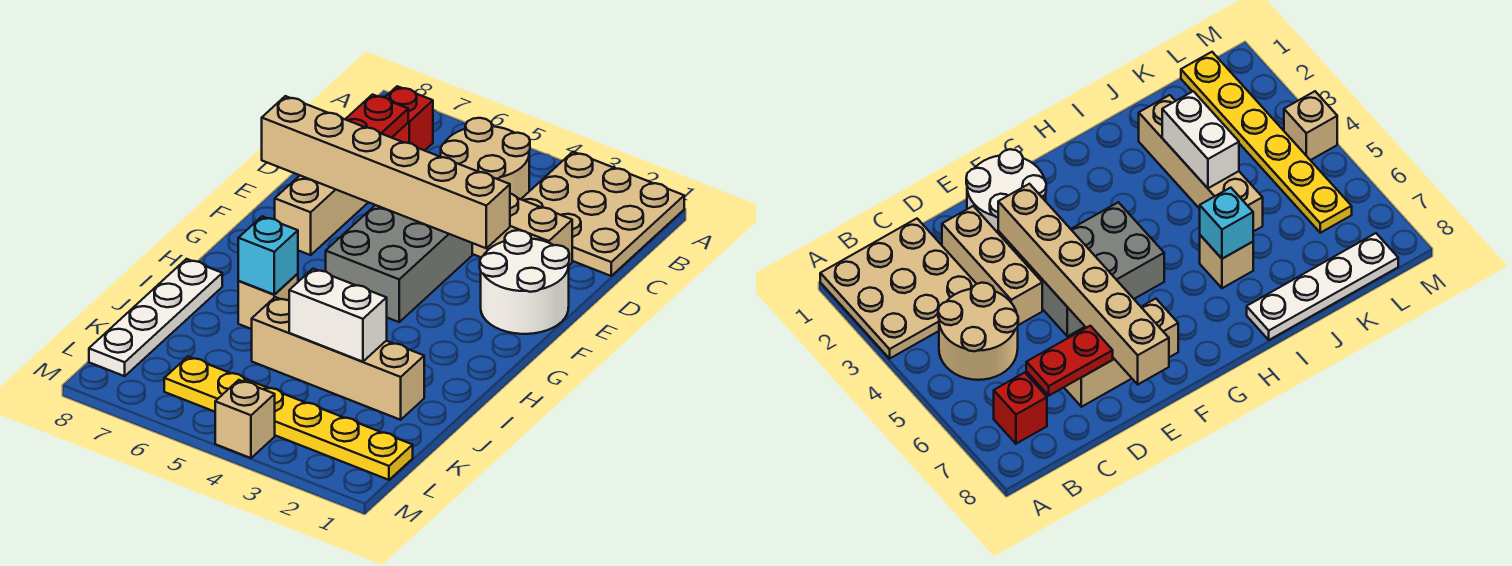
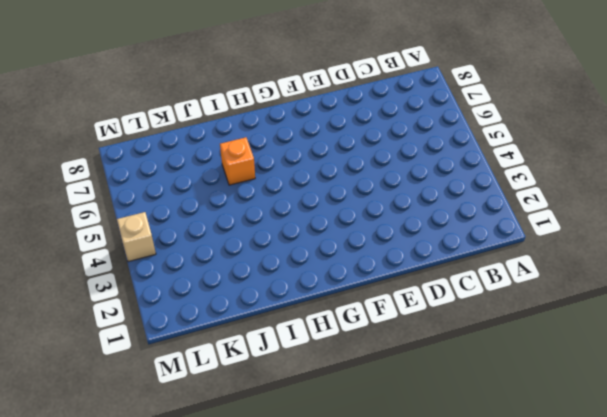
orange brick I6 level 1 -> tan brick I6 level 1
none -> tan plate A1:C3 level 1
none -> tan round brick B4:C5 level 1
none -> red brick B7 level 1

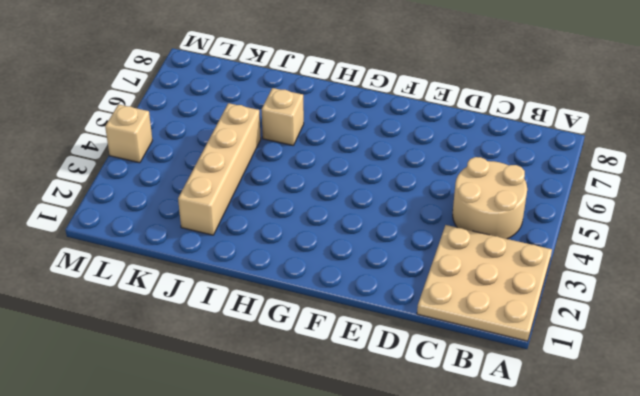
none -> red brick B7 level 1
none -> tan brick D2:D4 level 1
none -> tan brick D7:F7 level 1

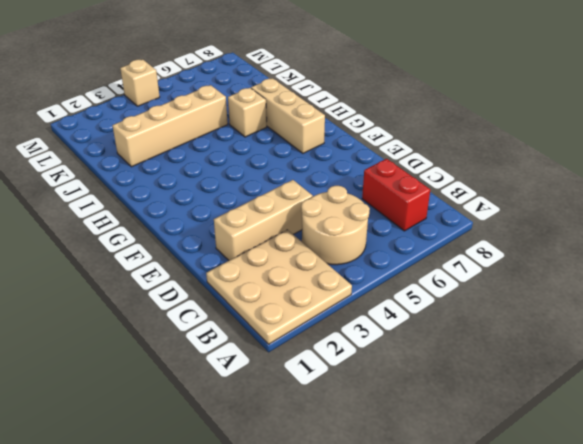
red brick B7:C7 level 1 -> red brick B7 level 1
tan brick G7:I7 level 1 -> tan brick D7:F7 level 1
none -> white round brick E1:F2 level 1
none -> grey brick E4:G5 level 1
none -> white plate I8:L8 level 1

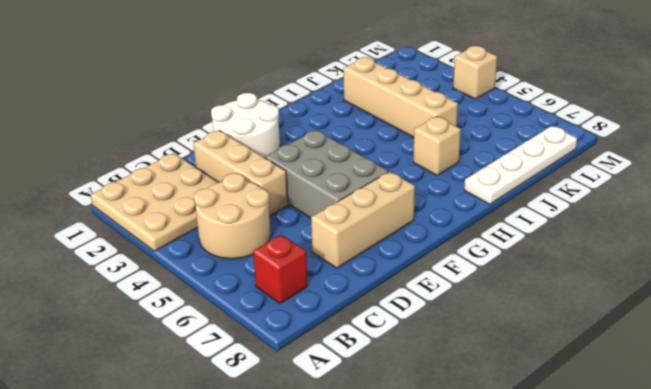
grey brick E4:F6 level 1 -> grey brick E4:G5 level 1
none -> yellow plate L1:L6 level 1
none -> red plate C7:D7 level 2
none -> tan brick E3:E8 level 2

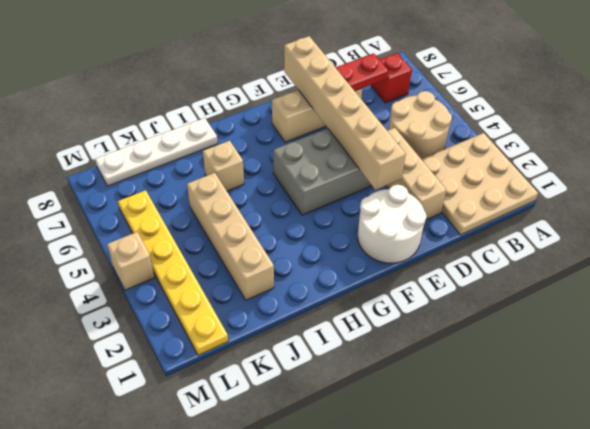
none -> cyan brick I6 level 2
none -> white brick J3:J4 level 2

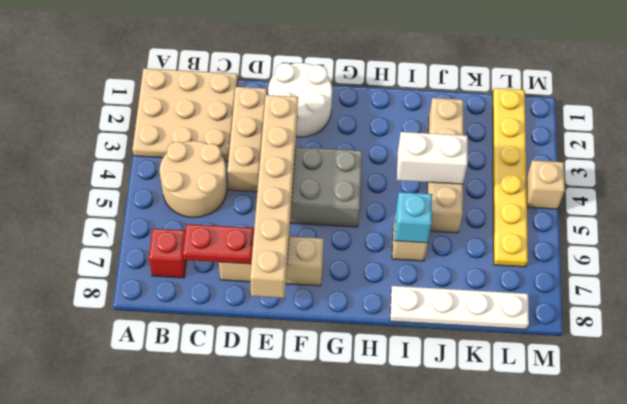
white brick I4:J4 level 2 -> white brick J3:J4 level 2

